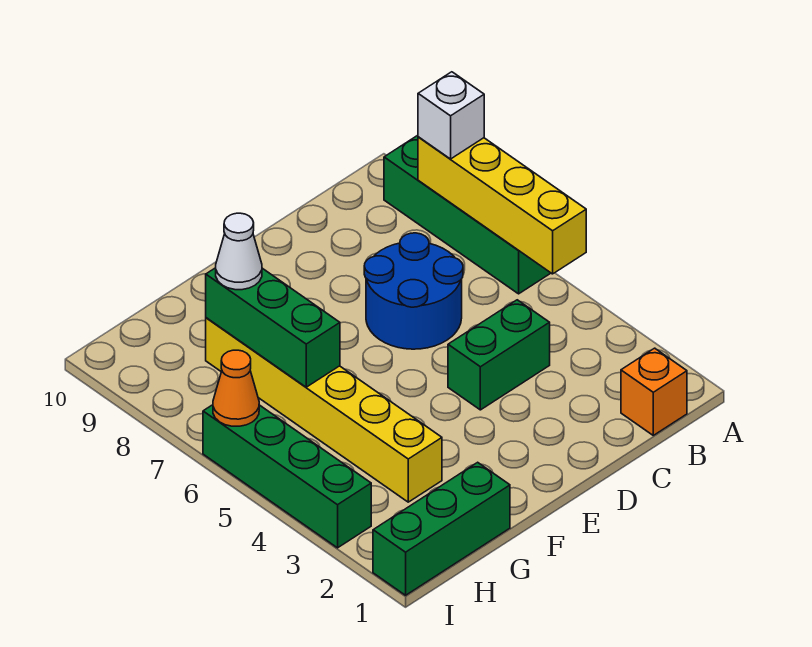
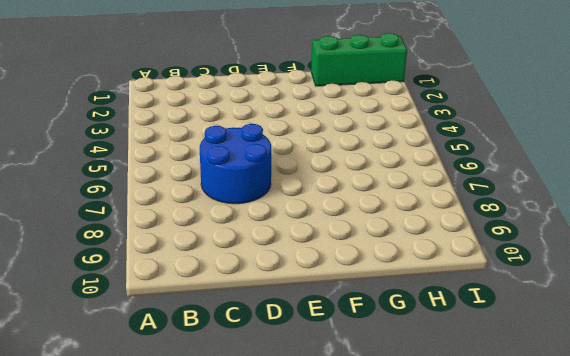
none -> green brick A6:A9 level 1
none -> orange brick B1 level 1
none -> green brick C4:D4 level 1

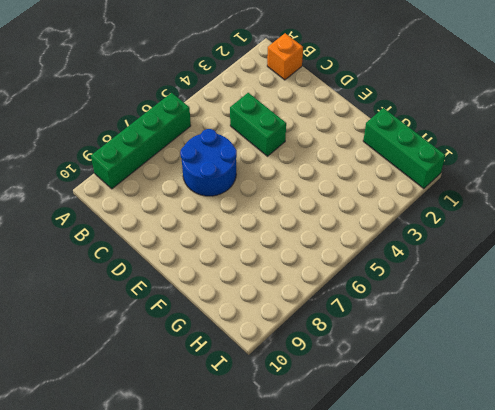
none -> yellow brick G3:G8 level 1
none -> green brick I3:I6 level 1
none -> yellow brick A5:A8 level 2

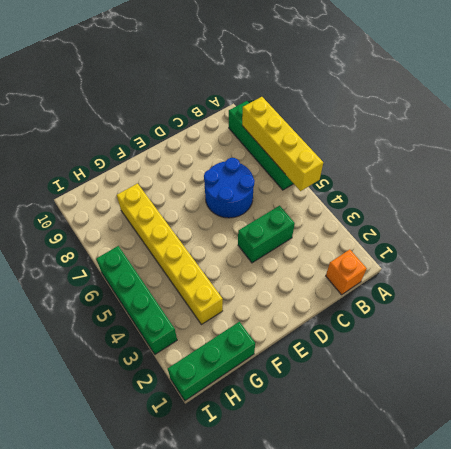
none -> green brick G6:G8 level 2
none -> orange cone I6 level 2
none -> white brick A8 level 3

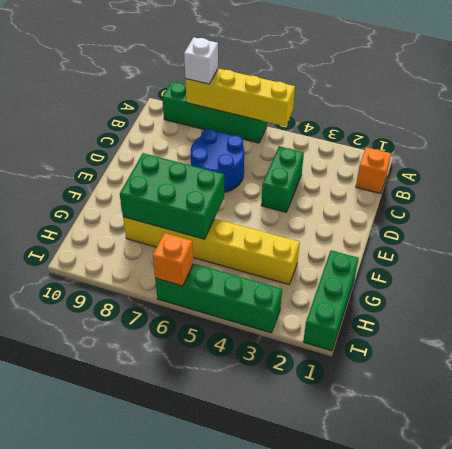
green brick F6:G8 level 2 -> green brick G6:G8 level 2
orange brick I6 level 2 -> orange cone I6 level 2
none -> white cone G8 level 3

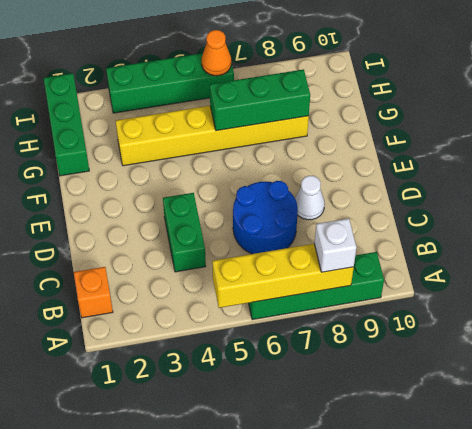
white cone D8 level 1 -> white cone G8 level 3

